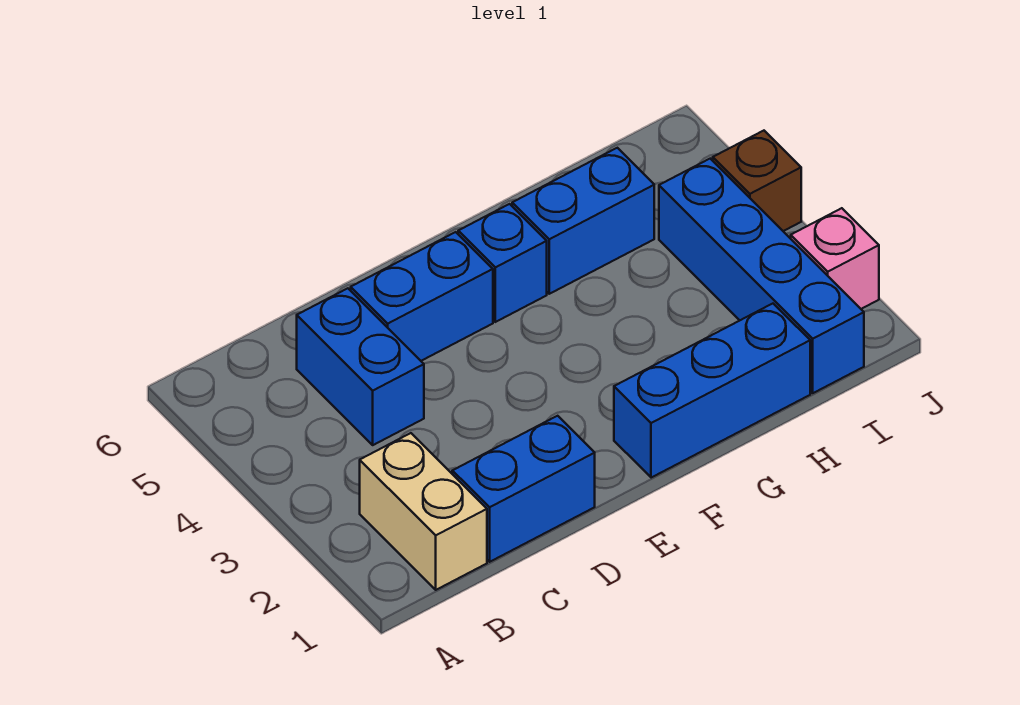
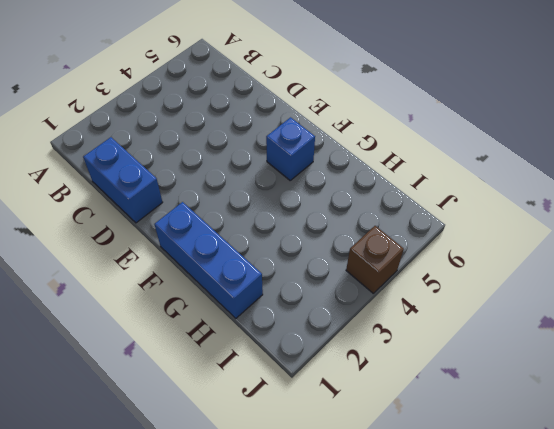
none -> tan brick B1:B2 level 1
none -> blue brick C4:C5 level 1

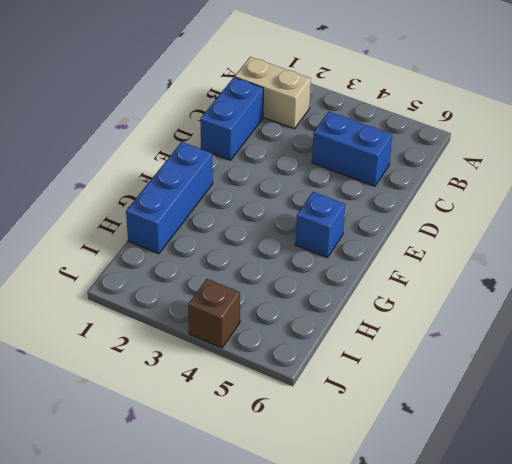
none -> blue brick D5:E5 level 1
none -> blue brick G5:H5 level 1

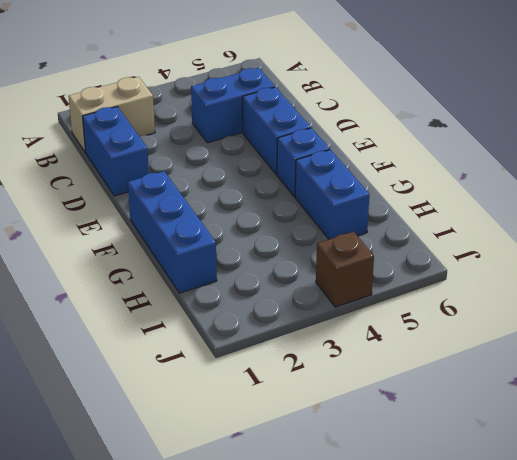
none -> blue brick I1:I4 level 1
none -> pink brick J2 level 1

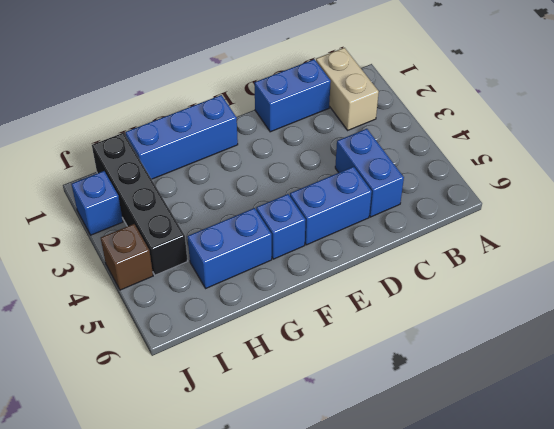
black brick I1:I4 level 1 -> blue brick I1:I4 level 1
blue brick J2 level 1 -> pink brick J2 level 1

